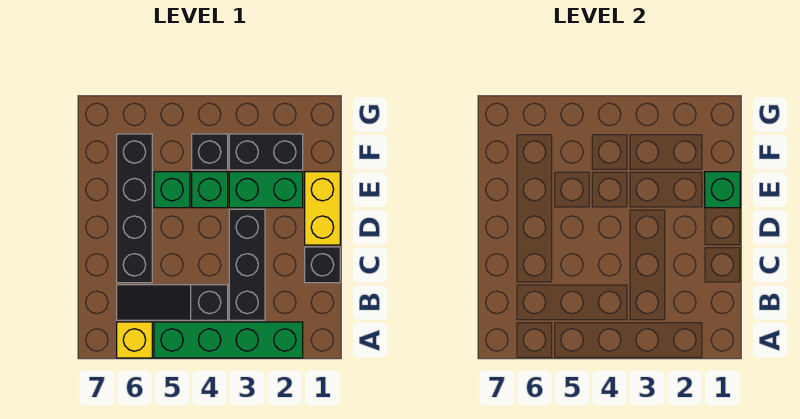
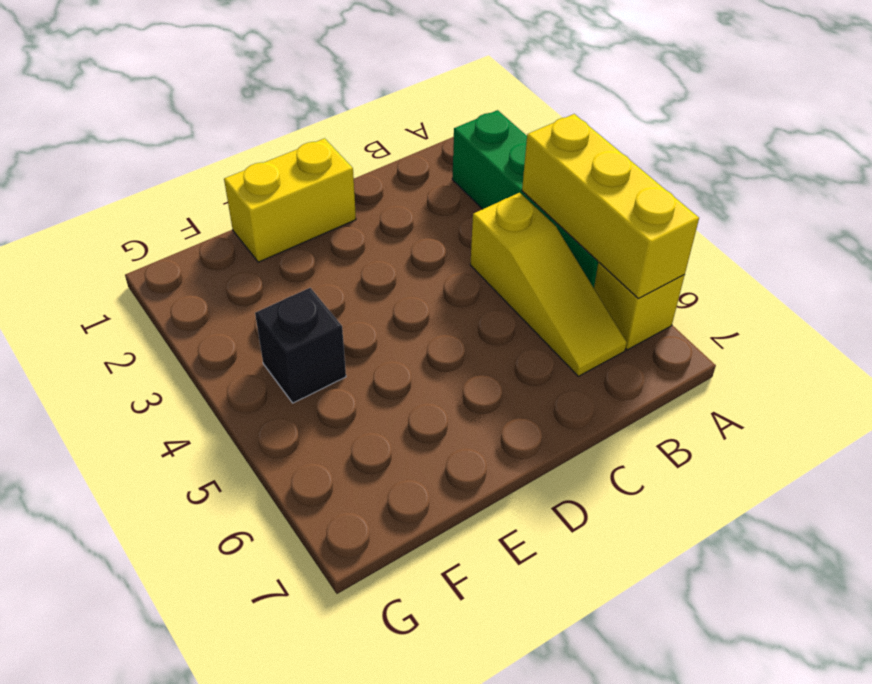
yellow brick A4:A6 level 2 -> none
yellow slope B4:B6 level 1 top 4 -> black slope B4:B6 level 1 top 4
none -> black brick B3:D3 level 1
none -> black brick C1 level 1
none -> black brick C6:F6 level 1

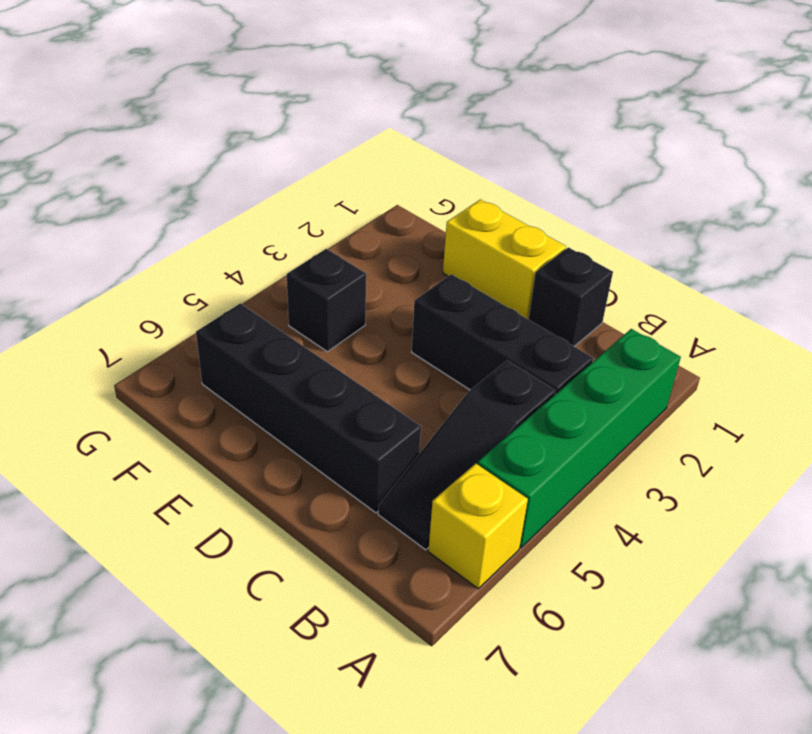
none -> green brick E2:E3 level 1
none -> green brick E4 level 1
none -> green brick E5 level 1

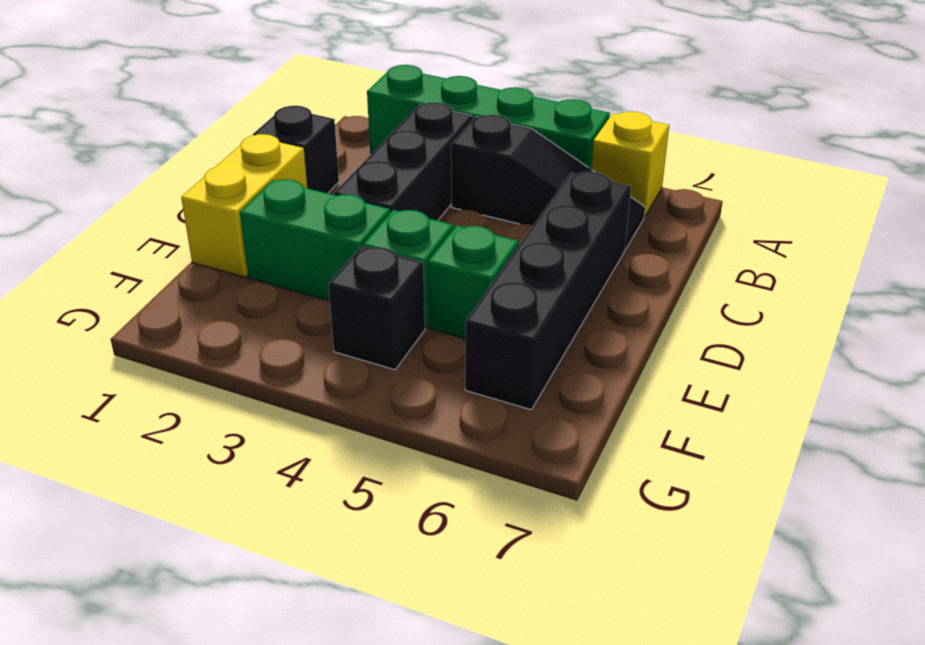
none -> black brick F2:F3 level 1
none -> green brick E1 level 2

